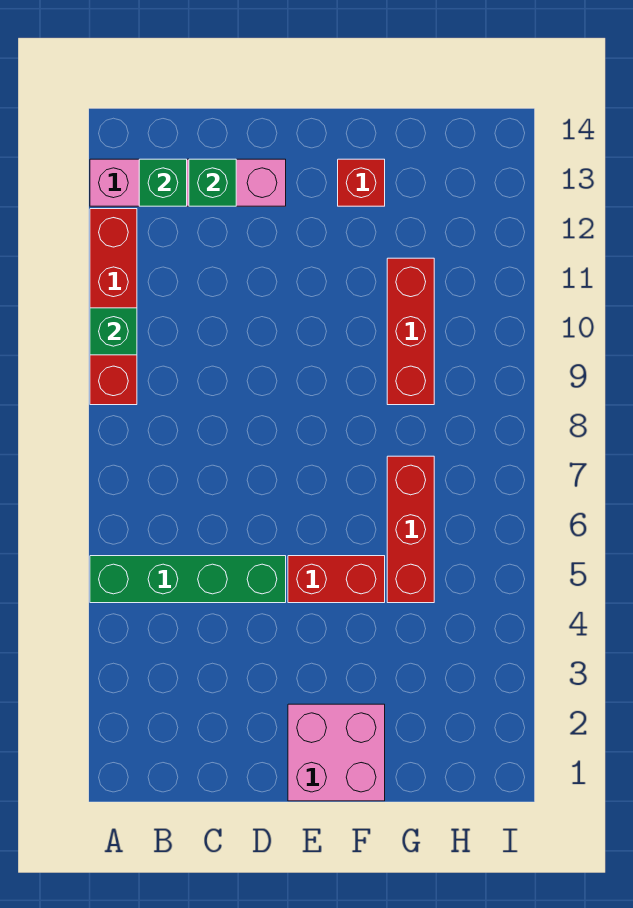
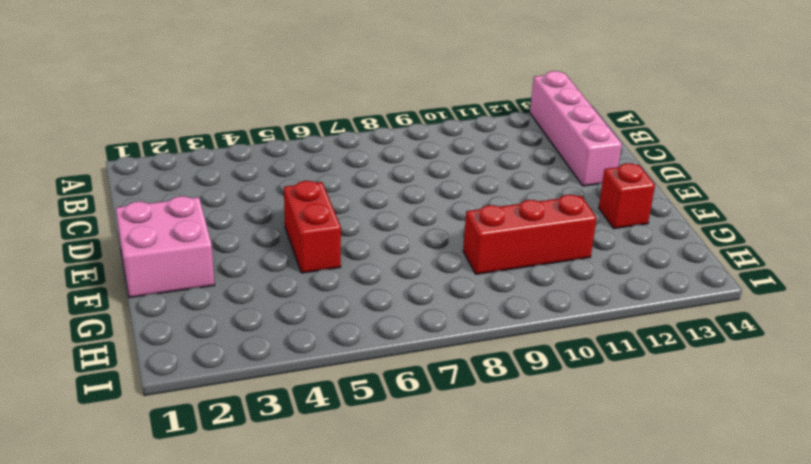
none -> green brick A5:D5 level 1
none -> red brick A9:A12 level 1

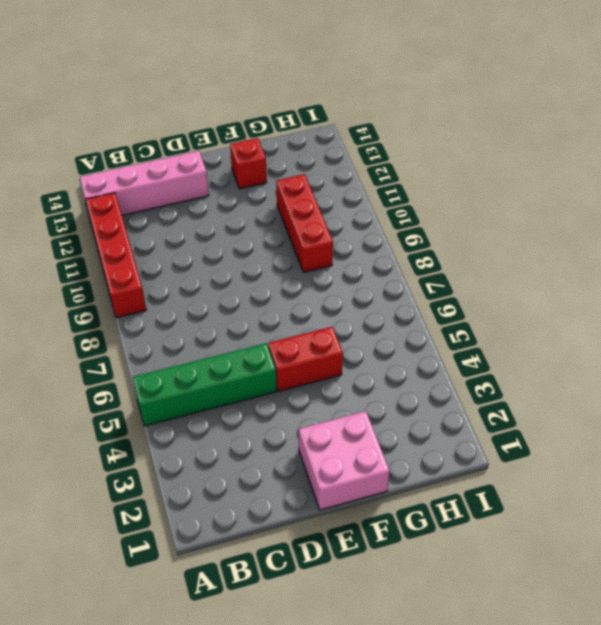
none -> red brick G5:G7 level 1
none -> green brick A10 level 2

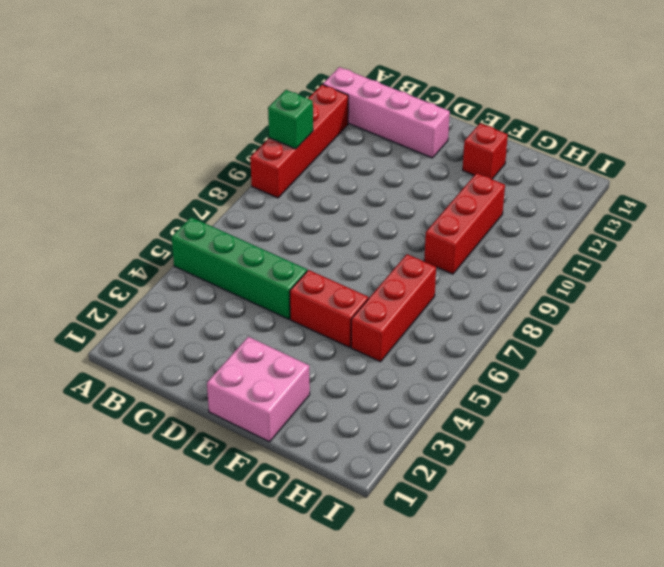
none -> green brick B13 level 2
none -> green brick C13 level 2

